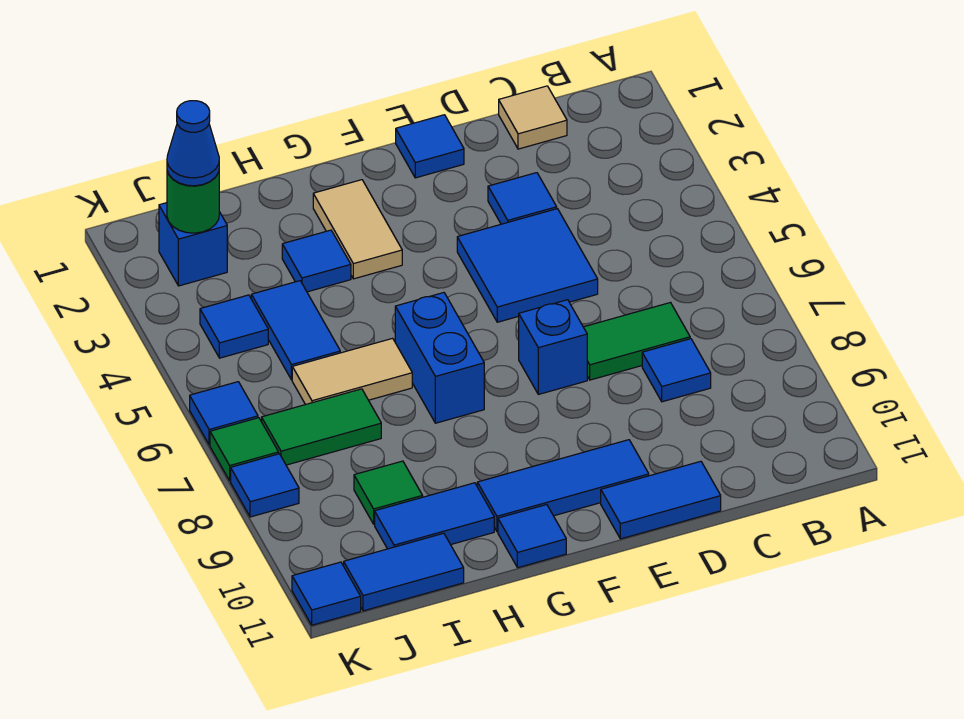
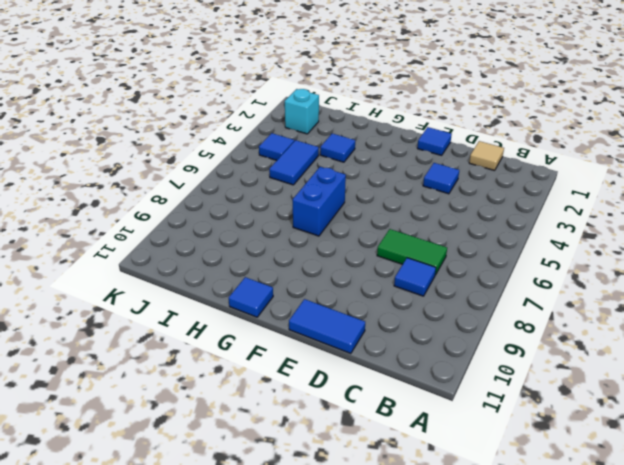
cyan brick J2 level 1 -> blue brick J2 level 1
none -> blue tile D4:E5 level 1
none -> blue brick E7 level 1
none -> blue tile E10:G10 level 1

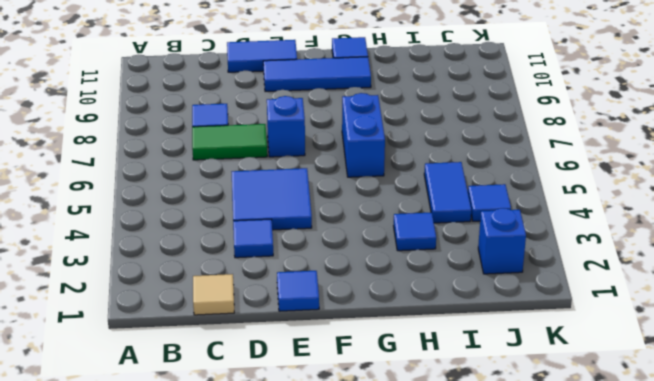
none -> tan tile G2:G3 level 1
none -> tan tile H6:I6 level 1
none -> blue tile H10:I10 level 1

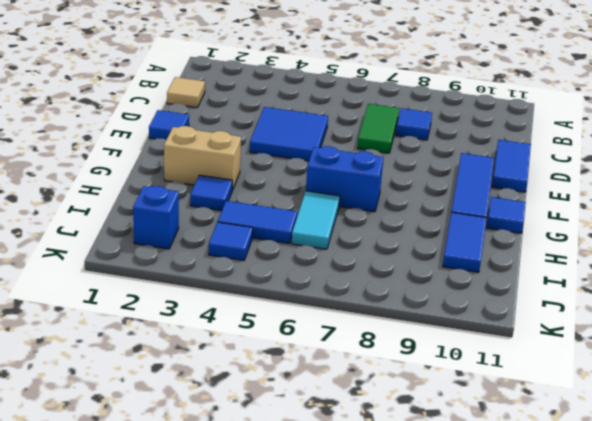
tan brick G2:G3 level 1 -> tan tile G2:G3 level 1
cyan tile H6:I6 level 1 -> tan tile H6:I6 level 1
none -> blue tile D3 level 1
none -> blue brick E7 level 1
none -> green tile I7:J7 level 1

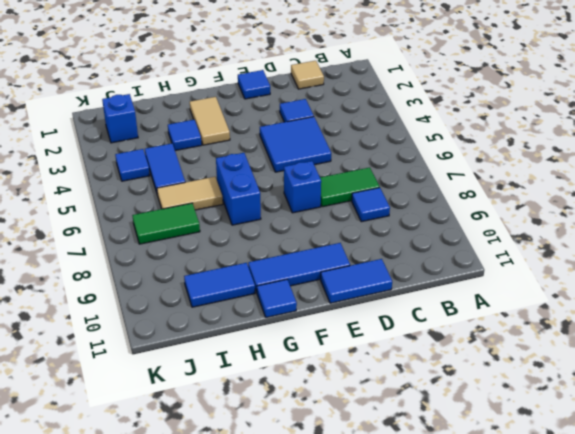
none -> green tile I9 level 1
none -> blue tile I11:J11 level 1
none -> blue tile K6 level 1

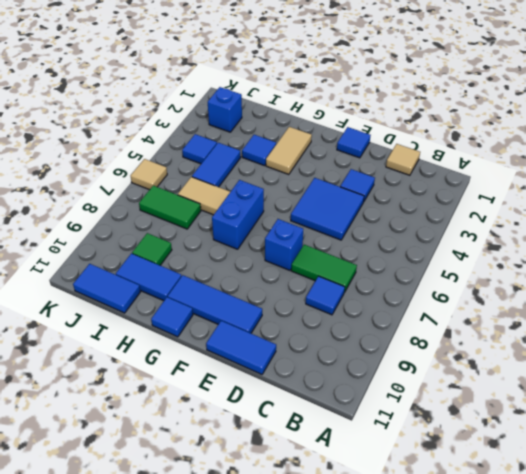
tan tile K6 level 1 -> blue tile K6 level 1
none -> green tile K7 level 1
none -> blue tile K8 level 1
none -> blue tile K11 level 1

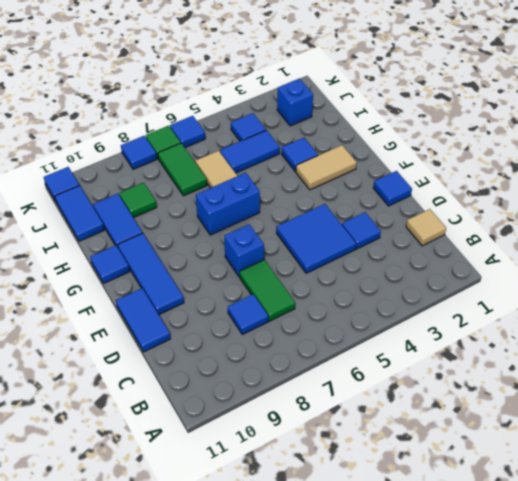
none -> green round brick J2 level 2
none -> blue cone J2 level 3

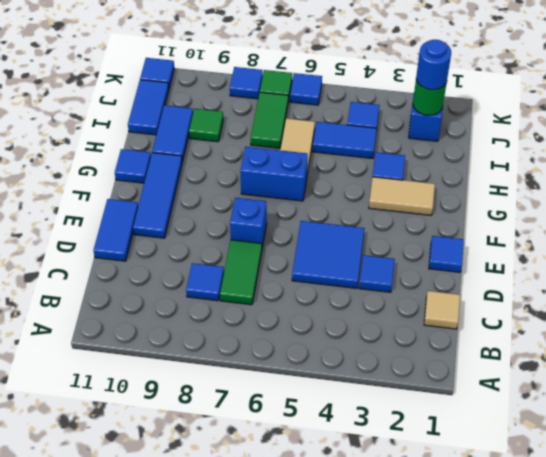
blue round brick J2 level 3 -> blue cone J2 level 3

